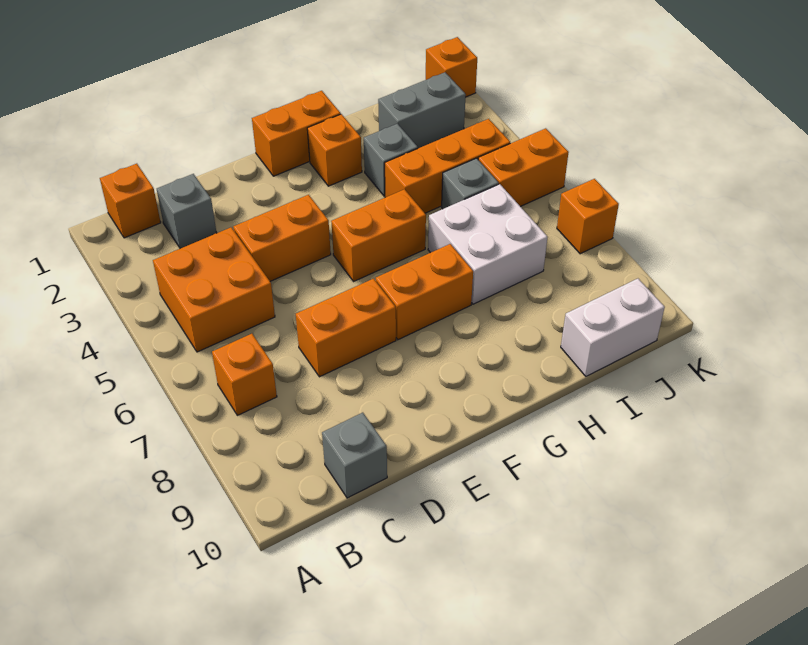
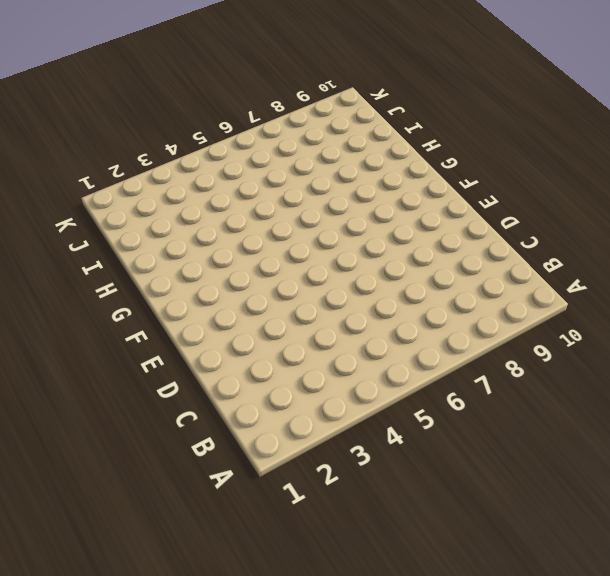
none -> orange brick B1 level 1
none -> orange brick B4:C5 level 1
none -> orange brick B7 level 1

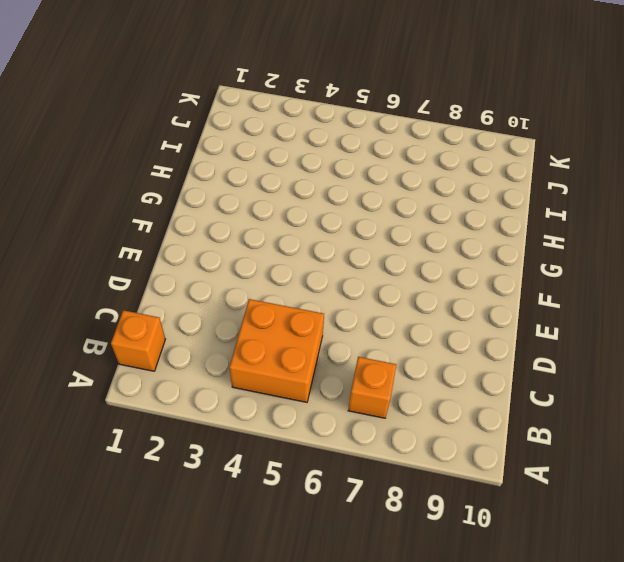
none -> grey brick C2 level 1
none -> grey brick C10 level 1
none -> orange brick D4:E4 level 1

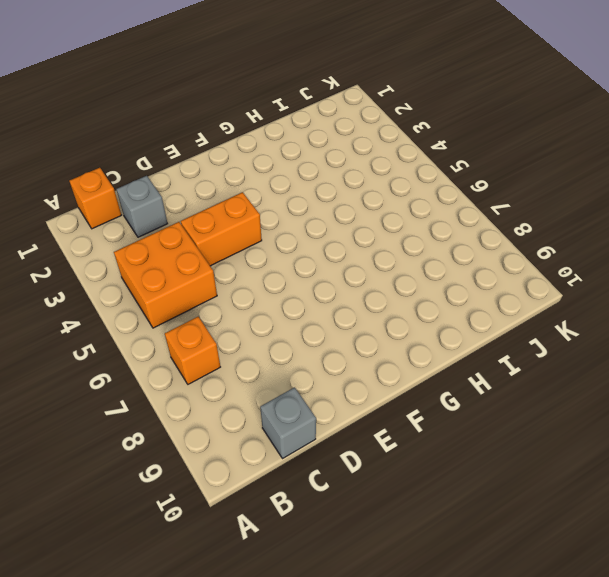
none -> orange brick D7:E7 level 1
none -> orange brick F1:G1 level 1
none -> orange brick F5:G5 level 1

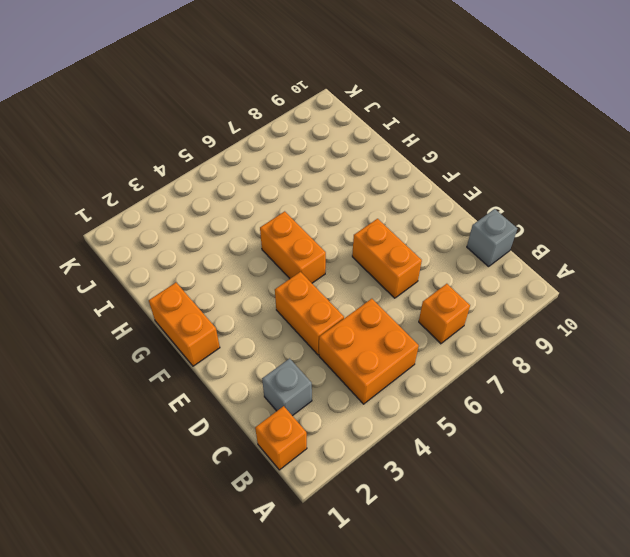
none -> orange brick F7:G7 level 1
none -> orange brick G2 level 1
none -> grey brick H3 level 1

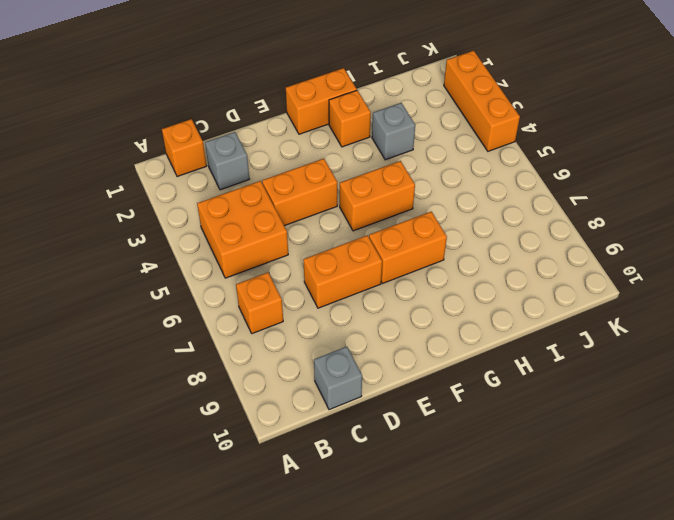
orange brick K2:K4 level 1 -> orange brick H4:J4 level 1
none -> white brick H6:I7 level 1
none -> grey brick I2:J2 level 1
none -> grey brick I5 level 1

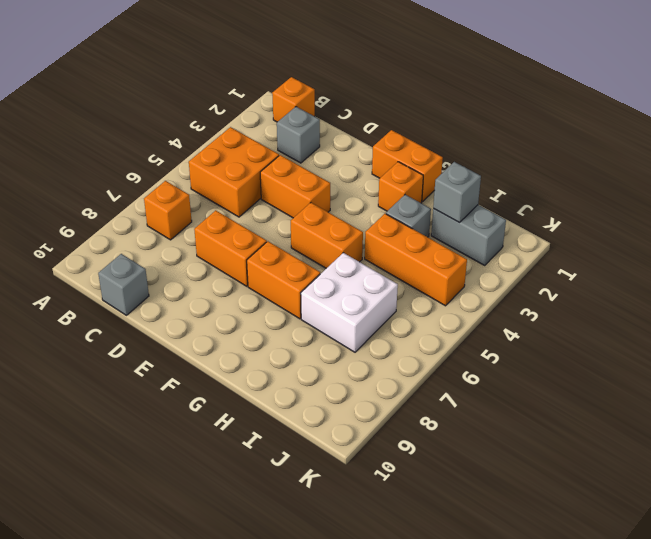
grey brick I2 level 2 -> grey brick I5 level 1
none -> white brick I10:J10 level 1
none -> orange brick J5:K5 level 1
none -> orange brick K1 level 1

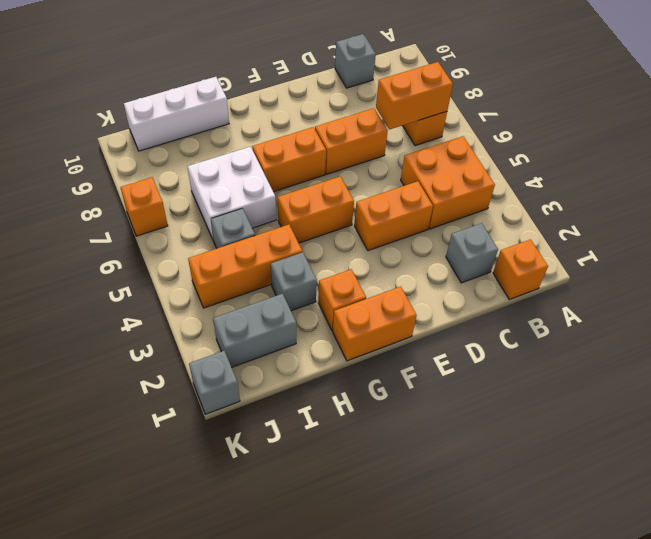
orange brick B7:C7 level 2 -> orange brick J5:K5 level 1
white brick H10:J10 level 1 -> white brick I10:J10 level 1
grey brick K1 level 1 -> orange brick K1 level 1

